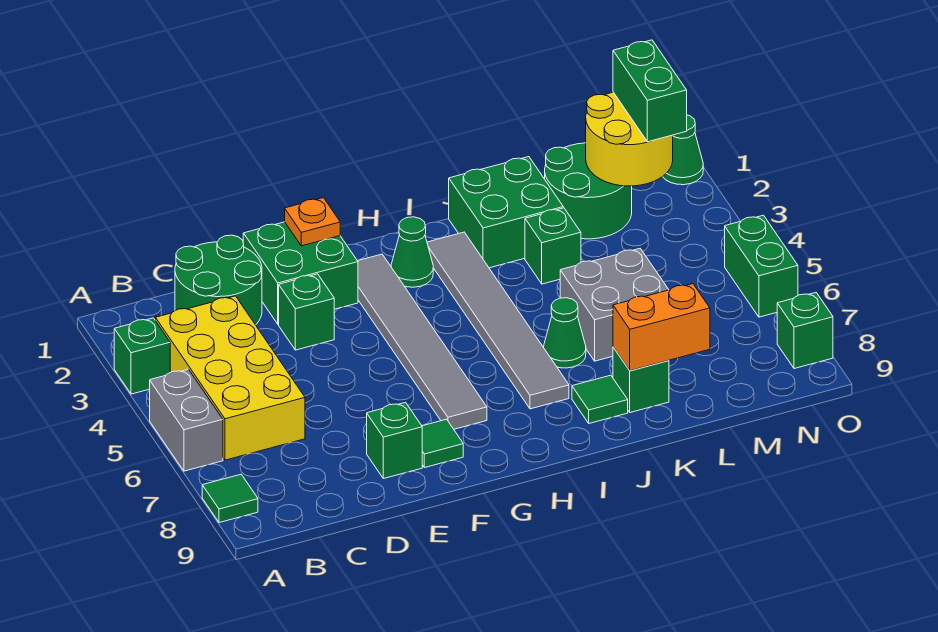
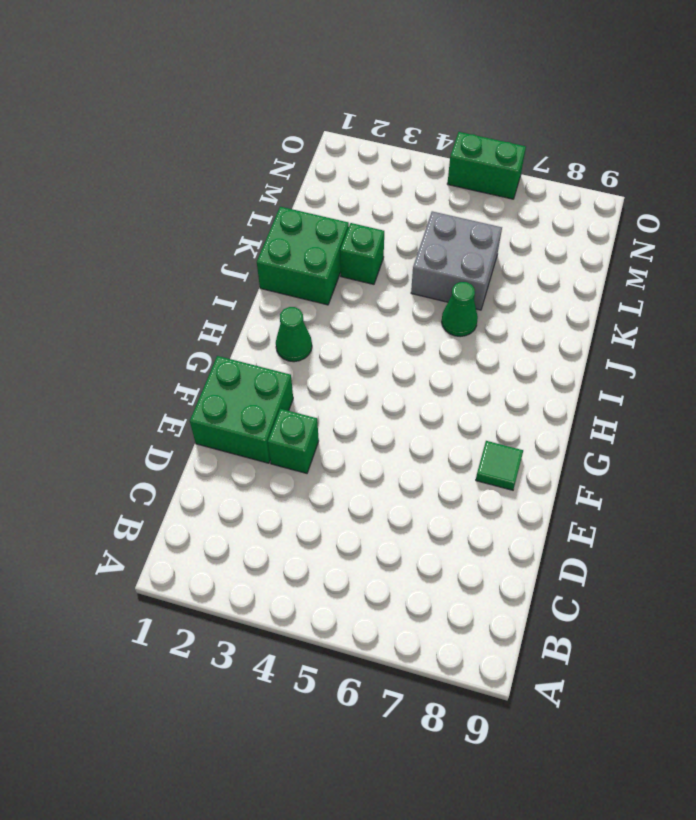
none -> green brick A3 level 1
none -> grey brick A5:A6 level 1
none -> green tile A8 level 1

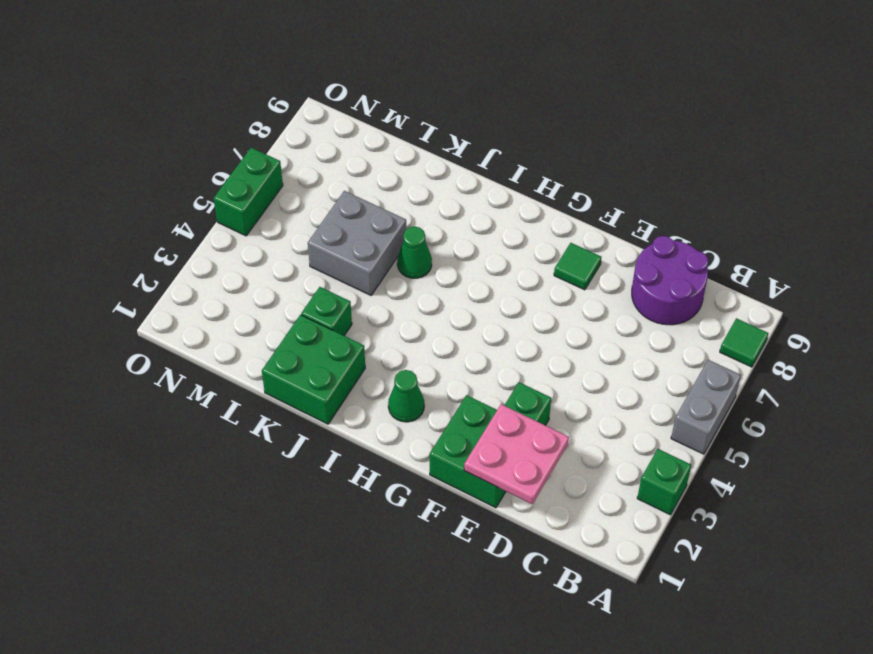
purple round brick C8:D9 level 1 -> none
pink plate D1:E2 level 2 -> none
none -> yellow brick B3:C6 level 1
none -> green round brick C1:D2 level 1
none -> green brick E8 level 1

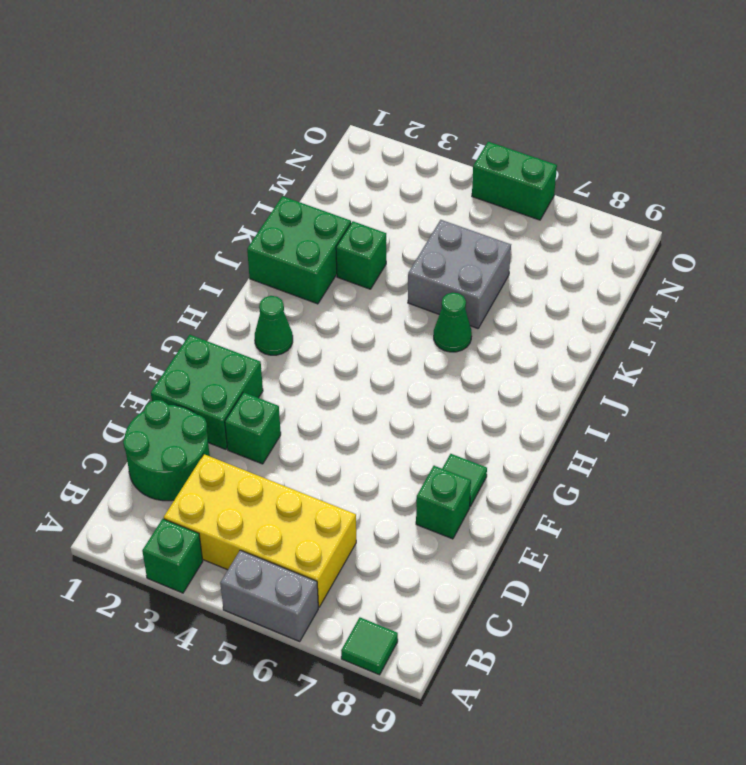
none -> grey tile G2:G7 level 1
none -> grey tile I2:I7 level 1
none -> green tile J8 level 1

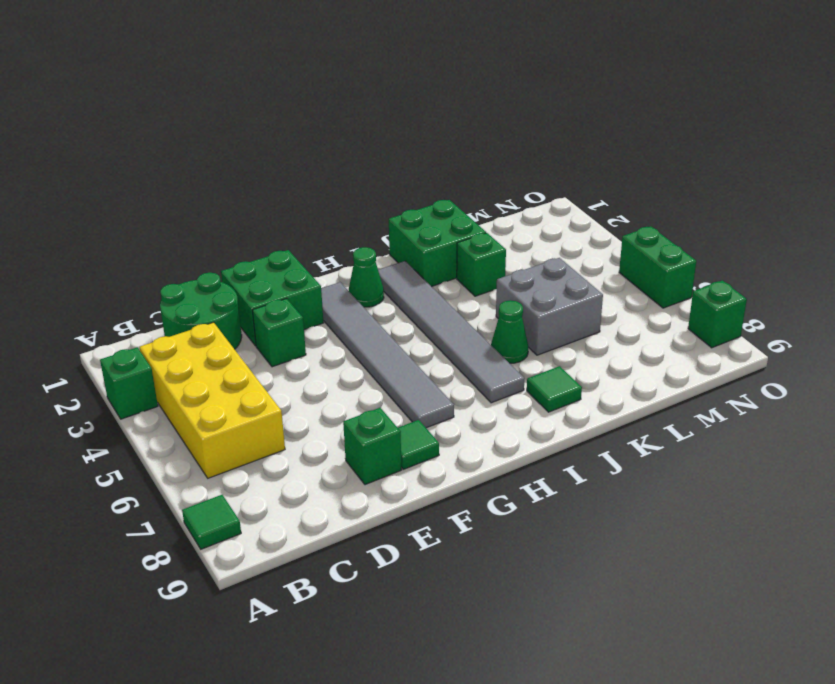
none -> grey brick A5:A6 level 1
none -> green brick K8 level 1
none -> green round brick L1:M2 level 1

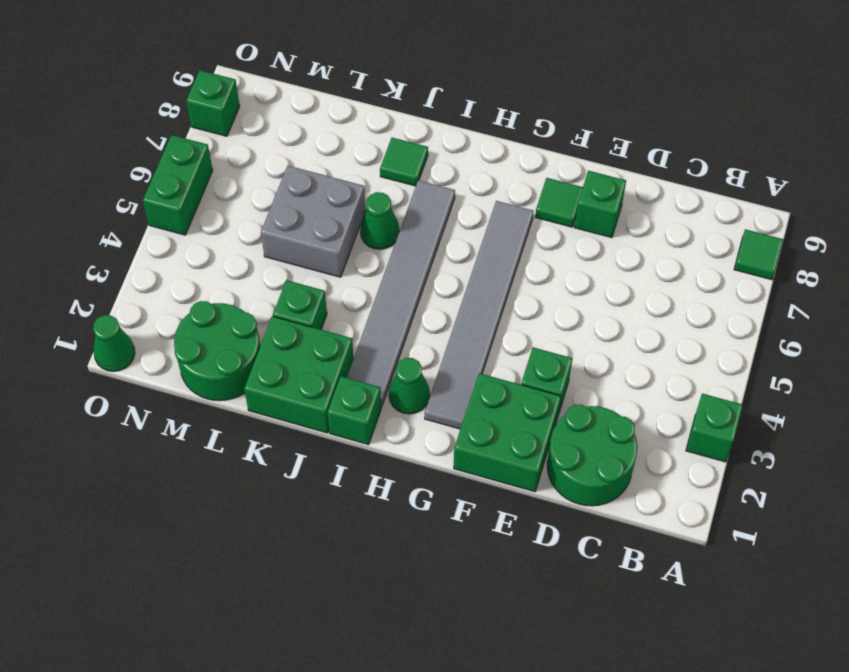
green brick I1 level 1 -> green brick K8 level 1
none -> grey brick A5:A6 level 1
none -> yellow brick B3:C6 level 1
none -> orange plate F1 level 2

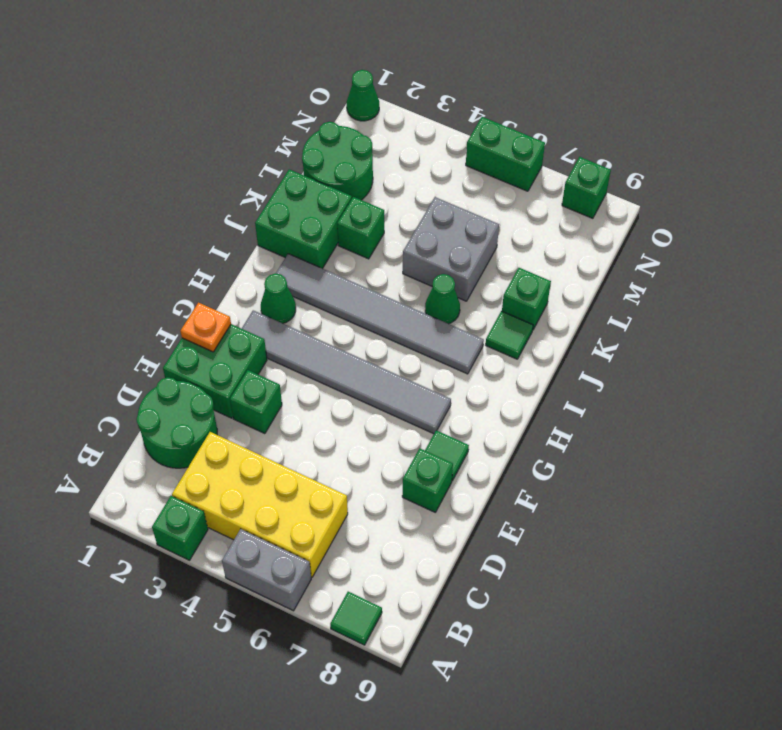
none -> orange brick K8:L8 level 2
none -> yellow round brick M1:N2 level 2
none -> green brick N1:N2 level 3

